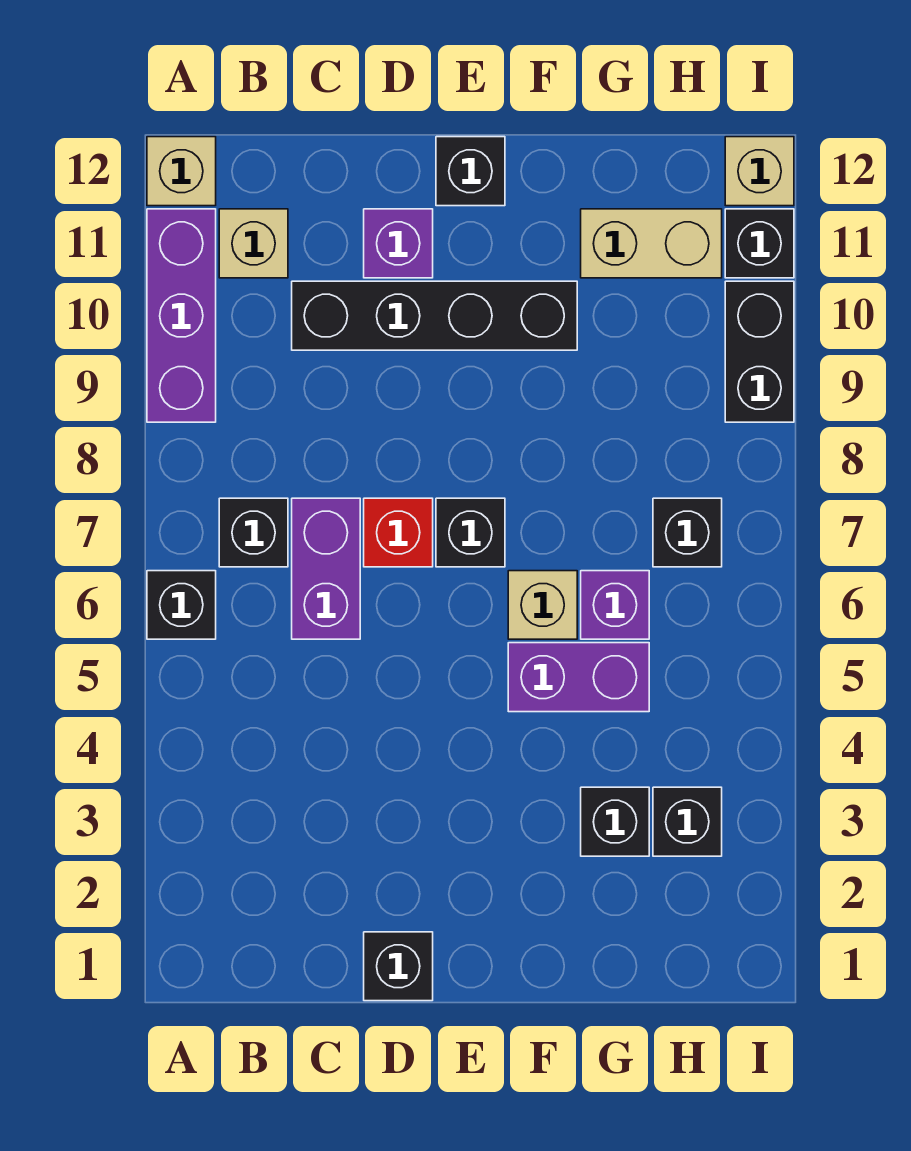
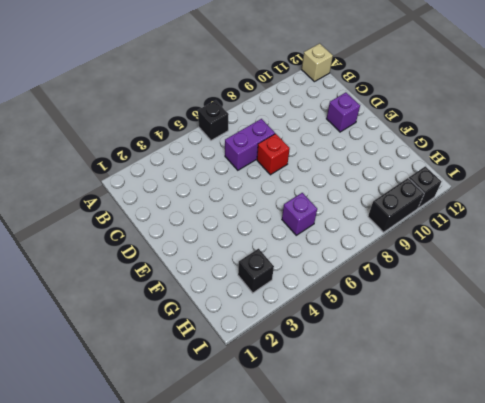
none -> purple brick A9:A11 level 1
none -> black brick B7 level 1
none -> tan brick B11 level 1

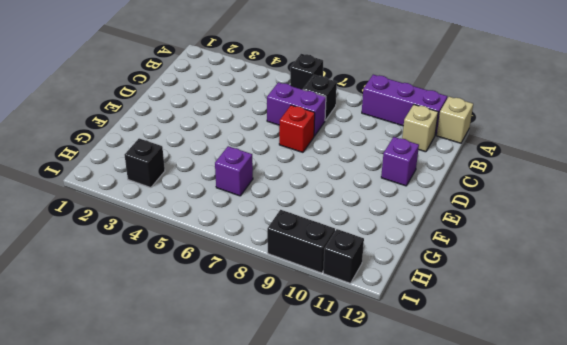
none -> black brick C10:F10 level 1
none -> black brick D1 level 1
none -> black brick E7 level 1

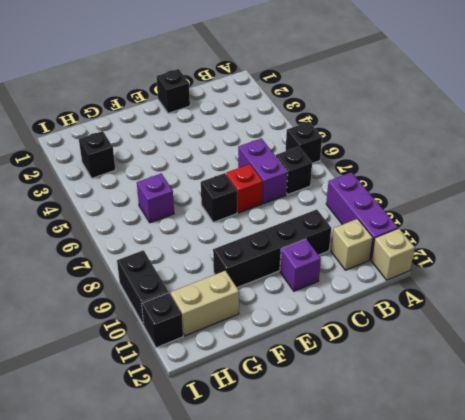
none -> black brick E12 level 1
none -> purple brick F5:G5 level 1
none -> tan brick F6 level 1

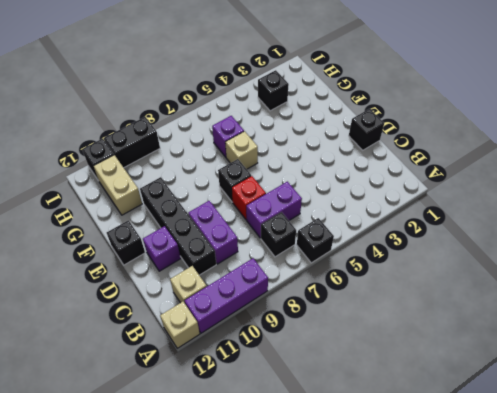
purple brick C9:D9 level 1 -> purple brick F5:G5 level 1
none -> black brick G3 level 1
none -> black brick H7 level 1
none -> tan brick I12 level 1

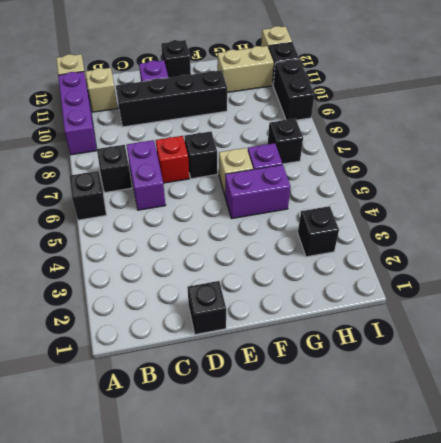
none -> black brick G3 level 1

